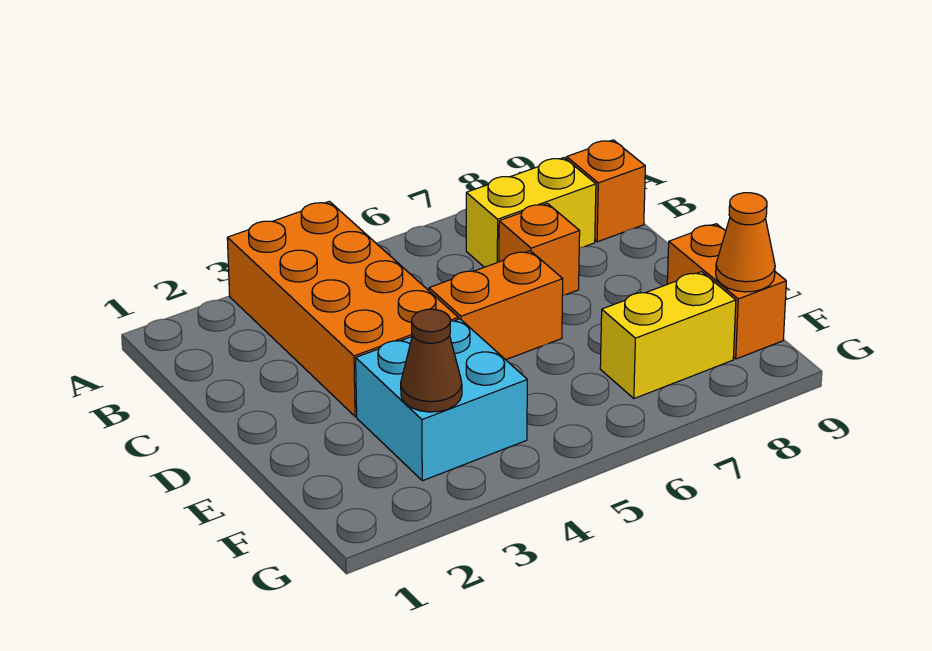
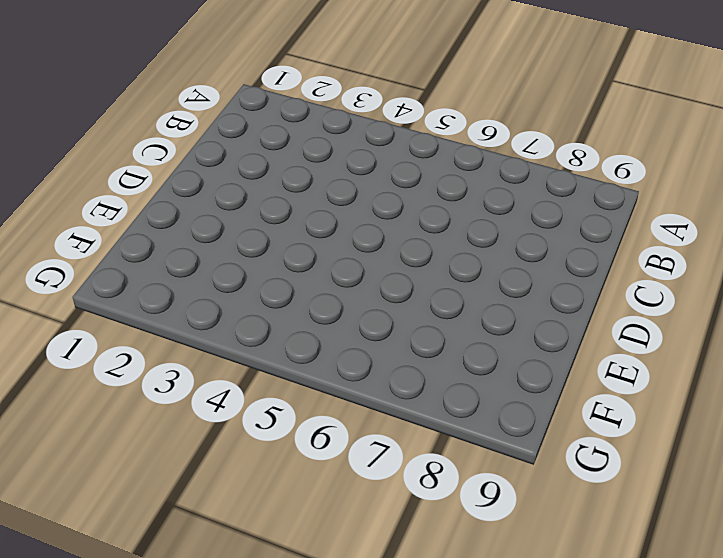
none -> orange brick A3:D4 level 1
none -> yellow brick B7:B8 level 1

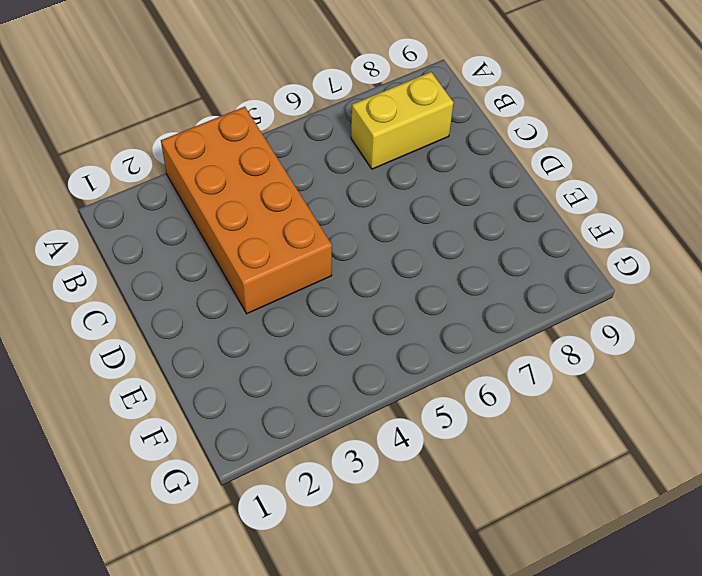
none -> orange brick B9 level 1
none -> orange brick C7 level 1

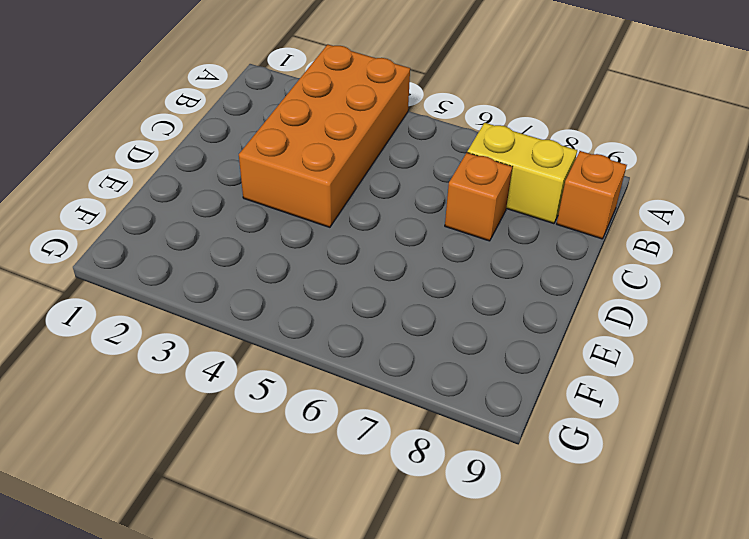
none -> orange brick D5:D6 level 1
none -> cyan brick E3:F4 level 1

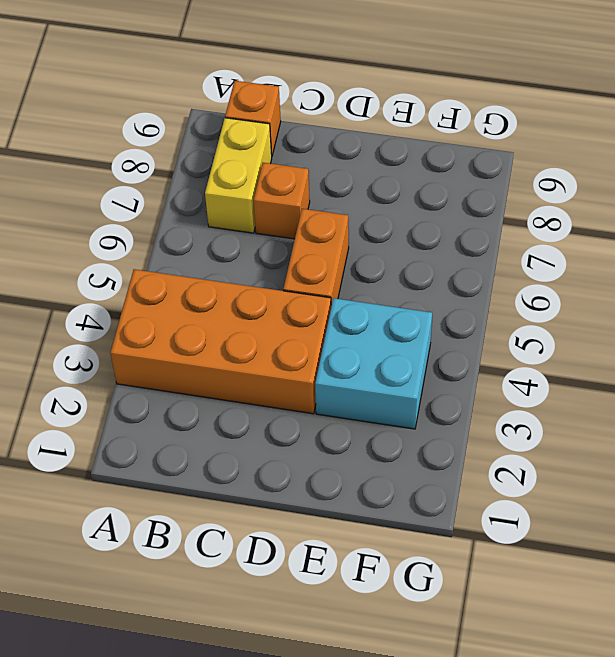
none -> orange brick E9:F9 level 1
none -> yellow brick F7:F8 level 1

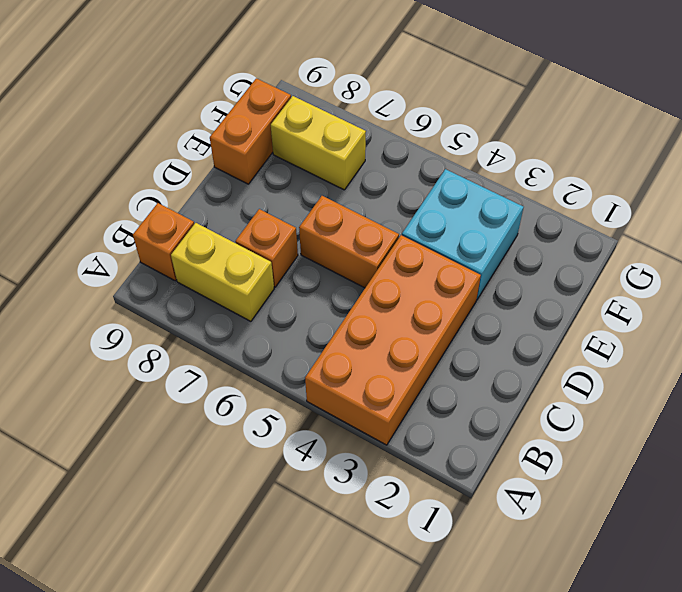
none -> brown cone F3 level 2
none -> orange cone F9 level 2

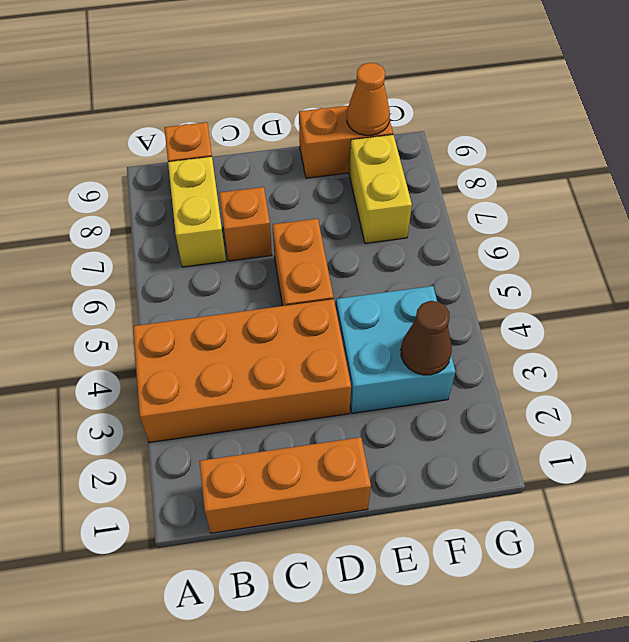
orange brick B1:D1 level 1 -> none

